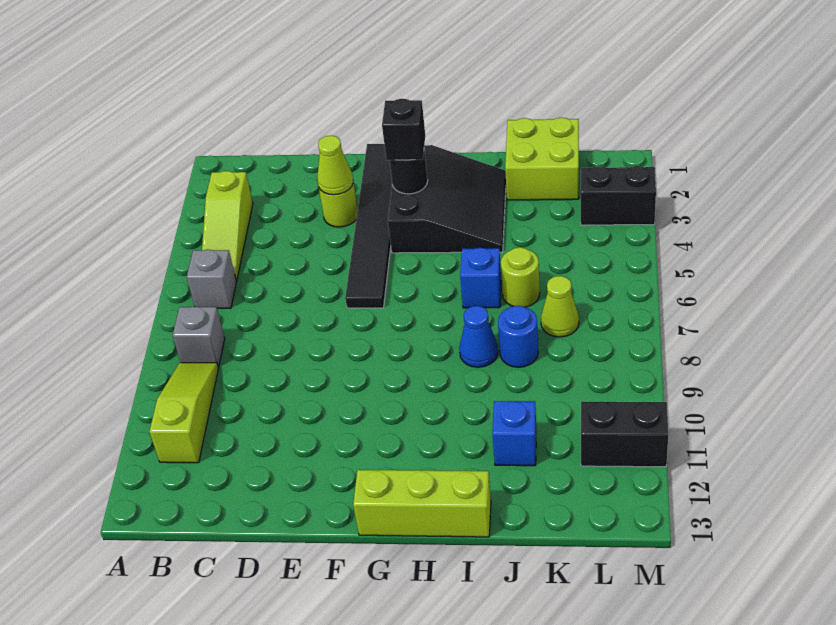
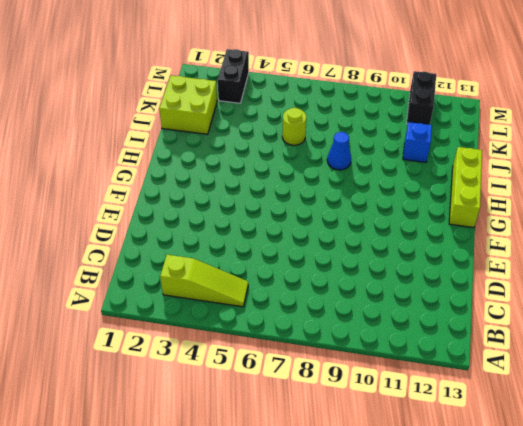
none -> grey brick B6 level 1
none -> grey brick B8 level 1
none -> lime slope B9:B11 level 1 top 11

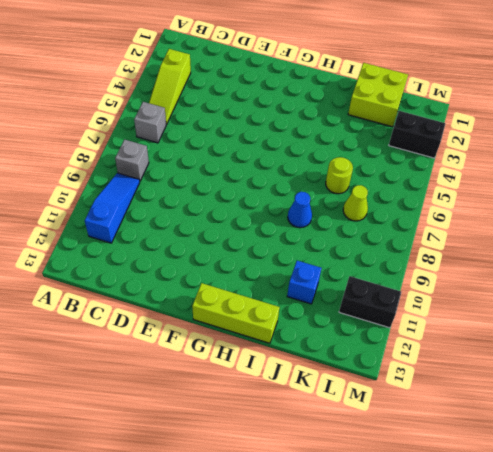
blue slope B9:B11 level 1 top 11 -> lime slope B9:B11 level 1 top 11
none -> lime round brick E3 level 1
none -> black tile F1:F6 level 1
none -> black slope G2:I4 level 1 top G

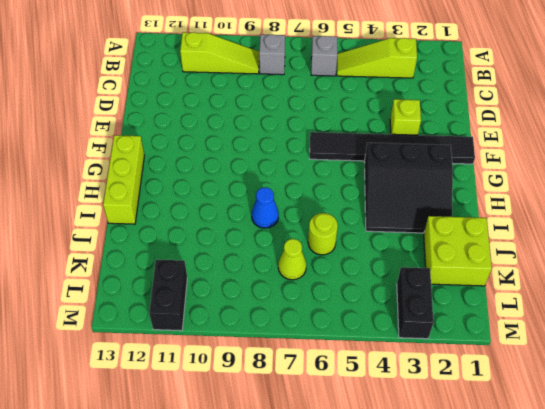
lime brick E3 level 1 -> lime round brick E3 level 1
none -> blue brick I6 level 1
none -> blue round brick J8 level 1
none -> blue brick J11 level 1

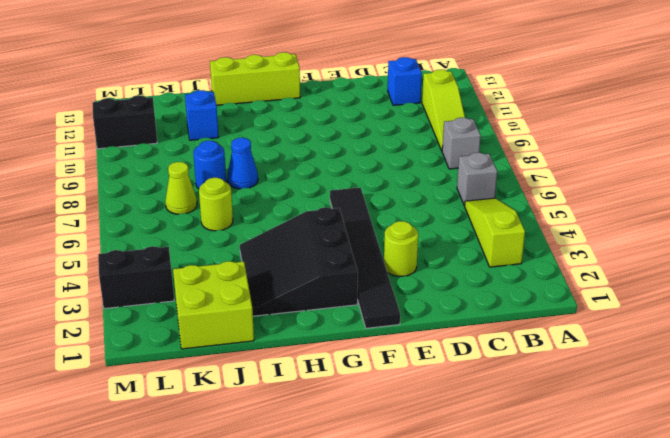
blue brick C12 level 1 -> blue brick I6 level 1
none -> lime cone E3 level 2
none -> black round brick G3 level 2
none -> black brick G3 level 3

